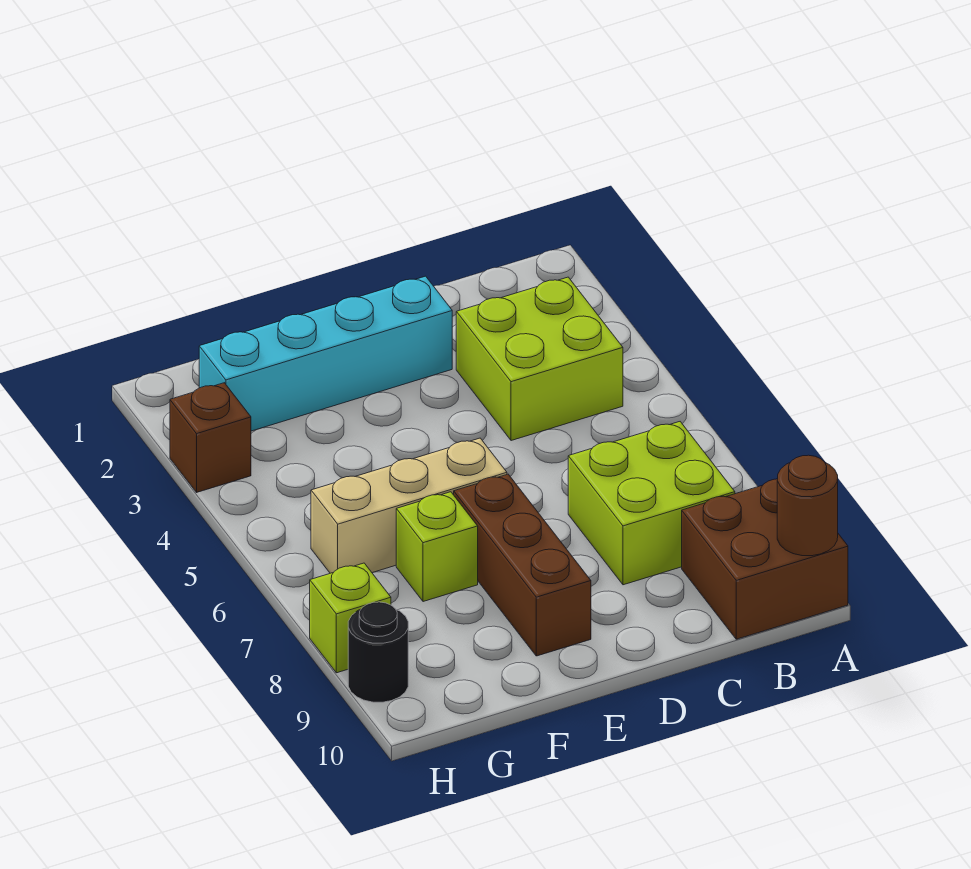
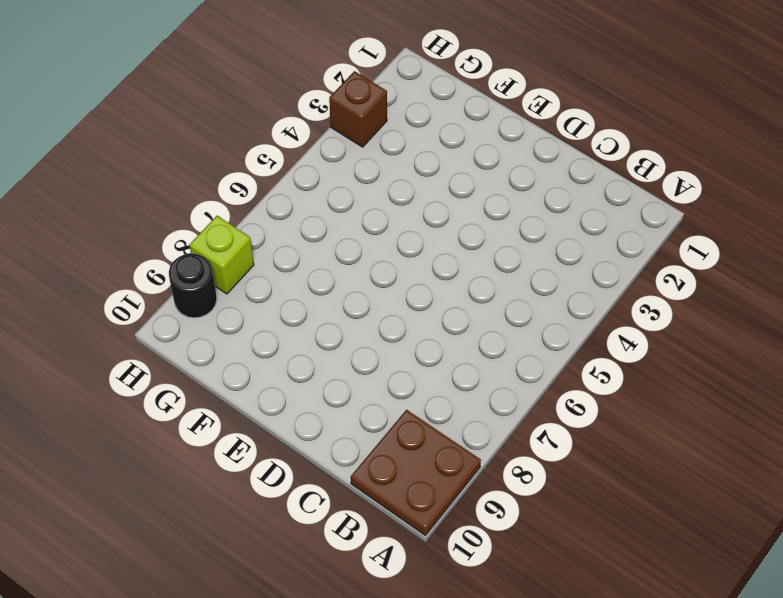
brown plate A9:B10 level 1 -> brown brick A9:B10 level 1
none -> lime brick B3:C4 level 1
none -> lime brick B7:C8 level 1

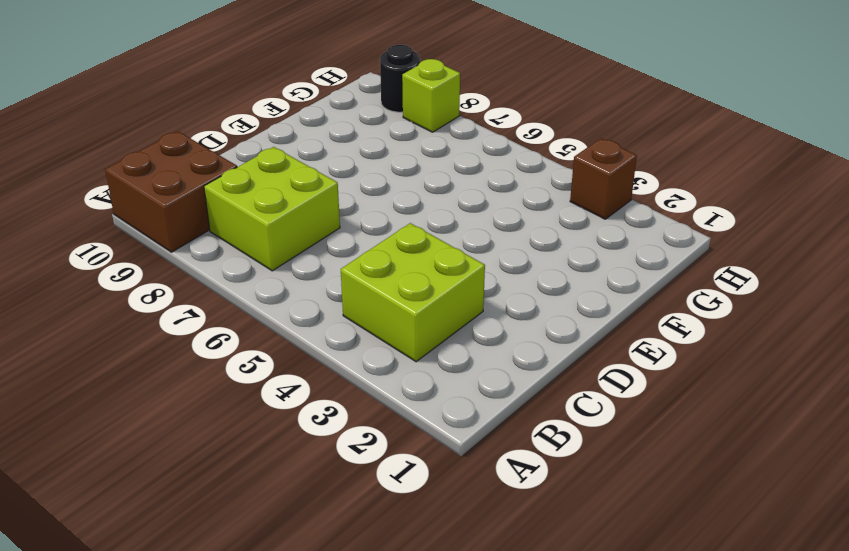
none -> cyan brick D2:G2 level 1
none -> tan brick E6:G6 level 1

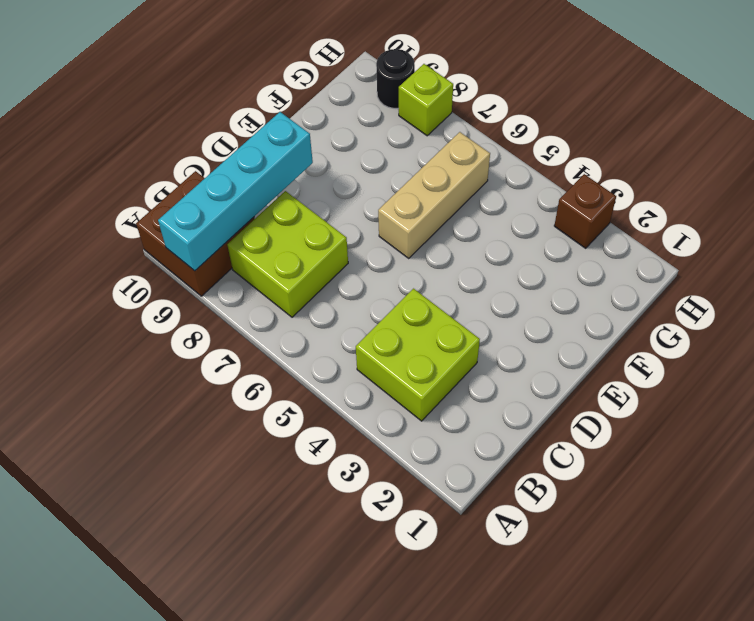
cyan brick A9:D9 level 2 -> cyan brick D2:G2 level 1
none -> brown brick E7:E9 level 1
none -> lime brick F7 level 1

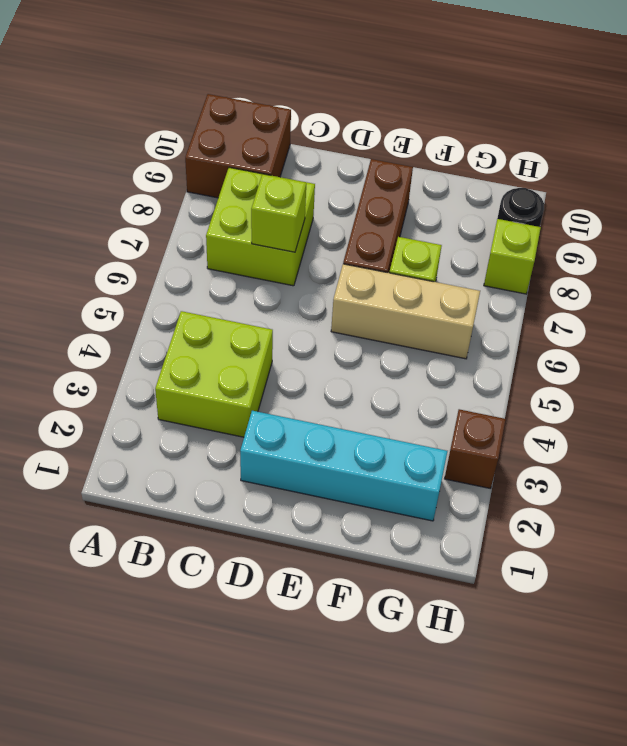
lime brick C7 level 2 -> none
none -> brown round brick A10 level 2

